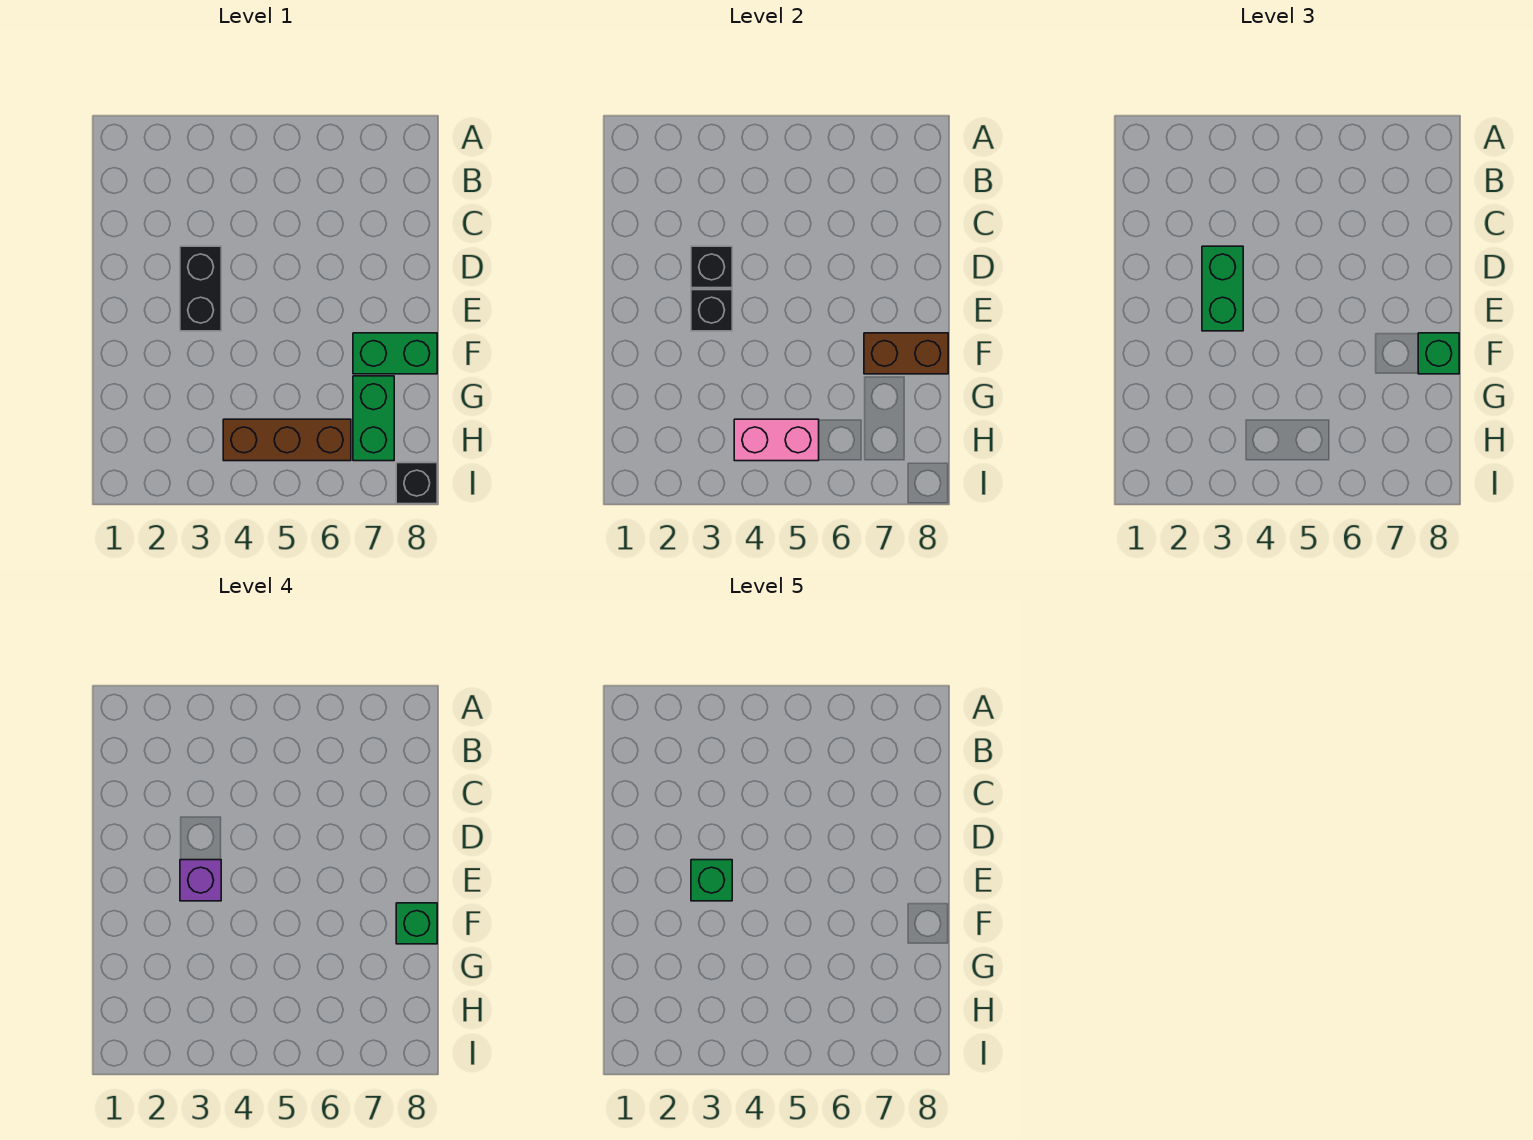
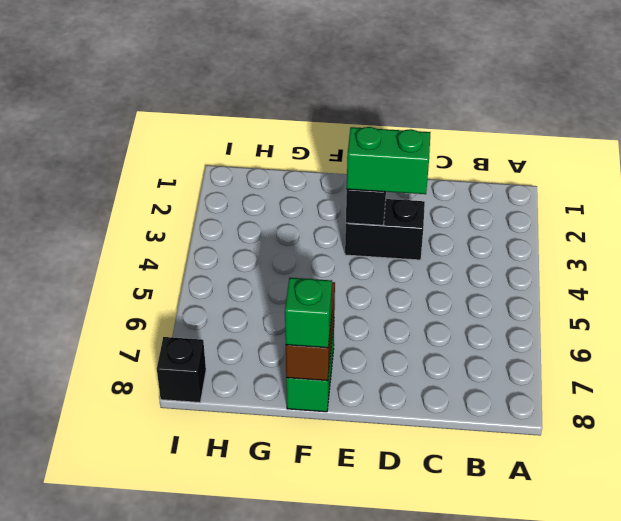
none -> green brick G7:H7 level 1
none -> brown brick H4:H6 level 1
none -> black brick D3 level 2

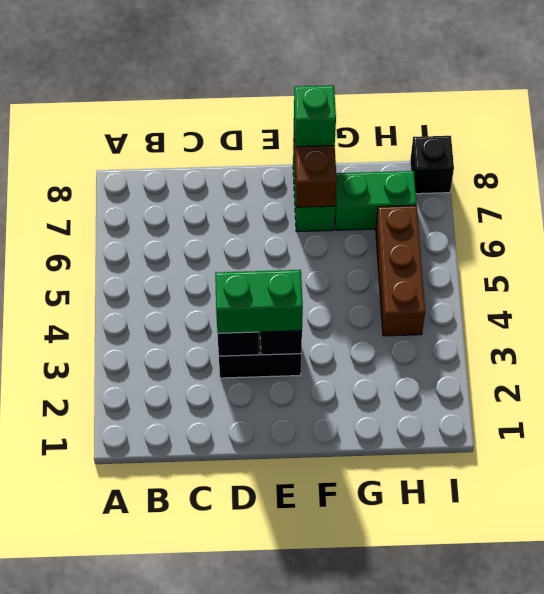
none -> pink brick H4:H5 level 2
none -> purple brick E3 level 4
none -> green brick F8 level 4

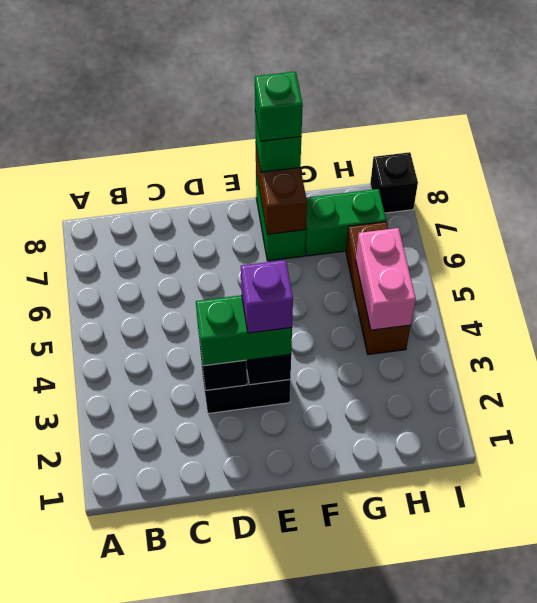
none -> green brick E3 level 5

